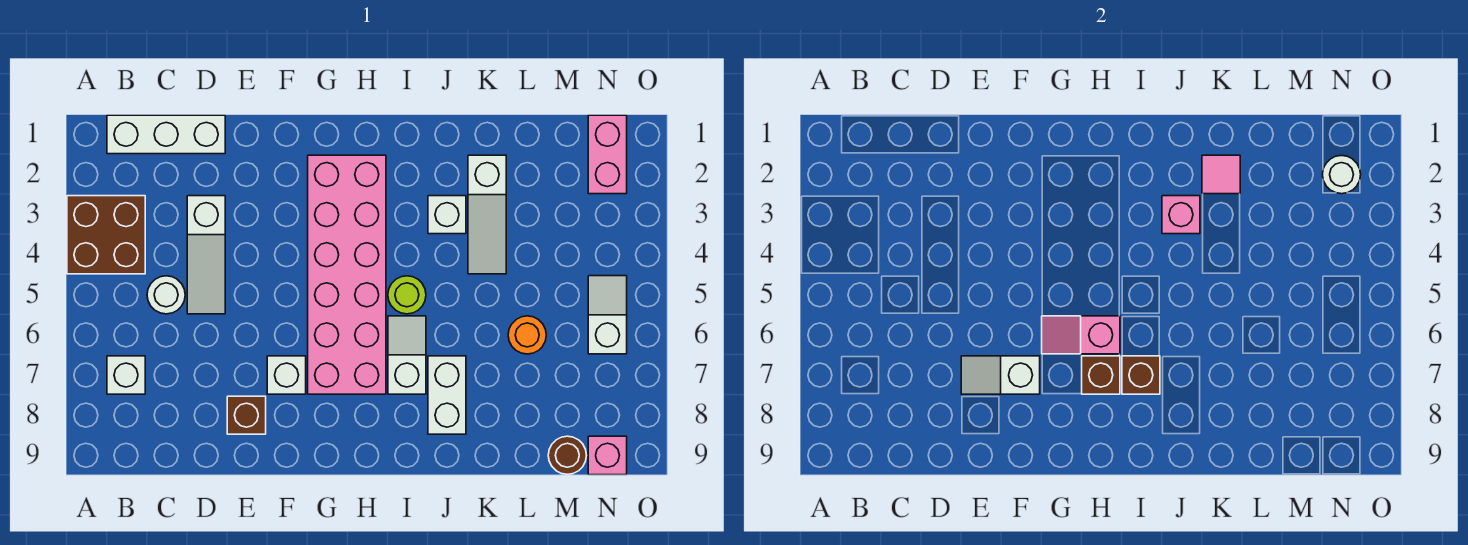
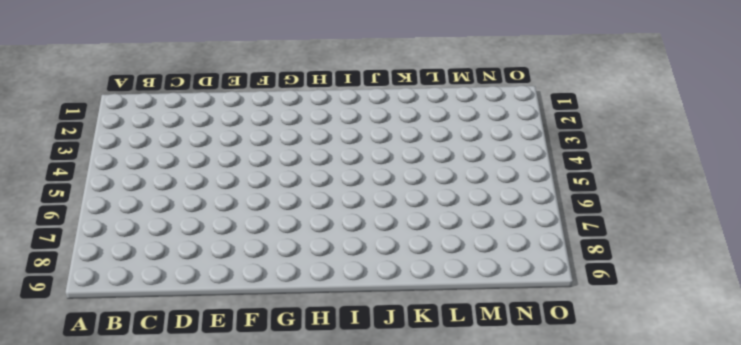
none -> brown brick A3:B4 level 1
none -> white brick B1:D1 level 1
none -> white brick B7 level 1

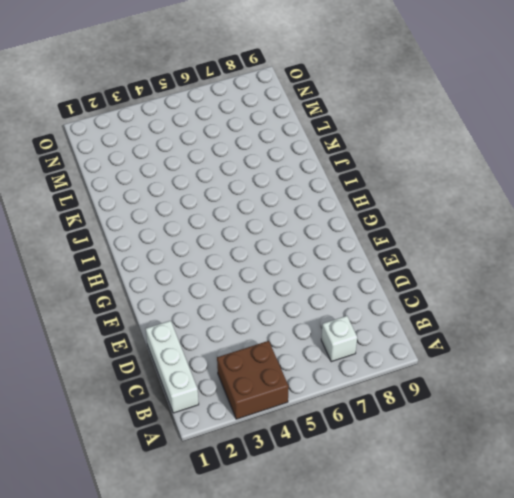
none -> white round brick C5 level 1
none -> white slope D3:D5 level 1 top 3
none -> brown brick E8 level 1

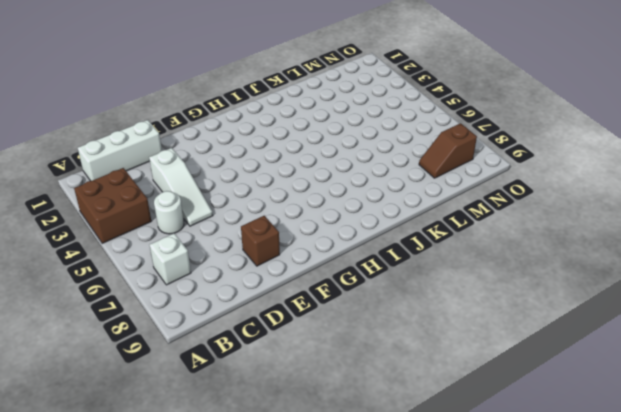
brown slope M8:N8 level 1 top N -> none
none -> white brick F7 level 1
none -> pink brick G2:H7 level 1
none -> lime round brick I5 level 1

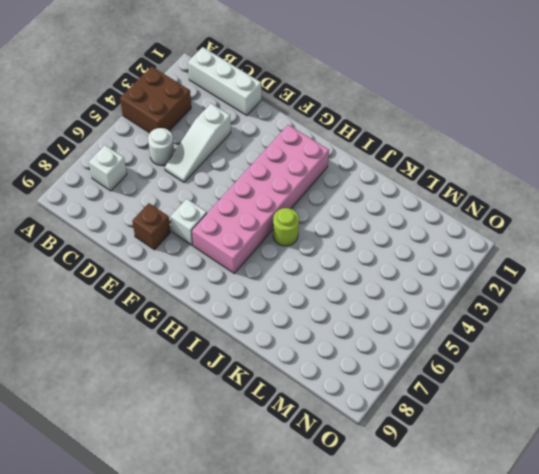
none -> white slope I6:I7 level 1 top 7
none -> white brick J3 level 1
none -> white brick J7:J8 level 1

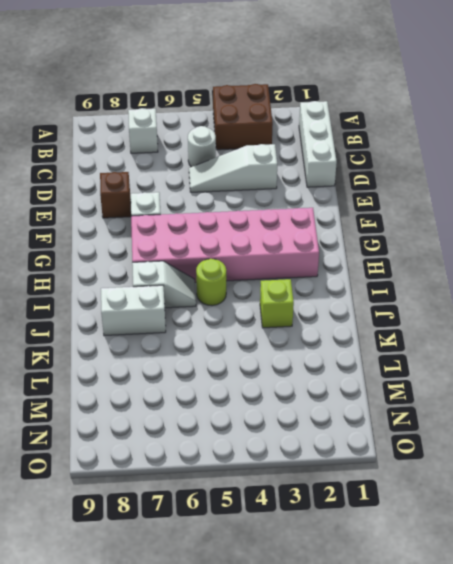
lime brick J3 level 1 -> white brick J3 level 1
none -> white slope K2:K4 level 1 top 2
none -> orange round brick L6 level 1
none -> brown round brick M9 level 1

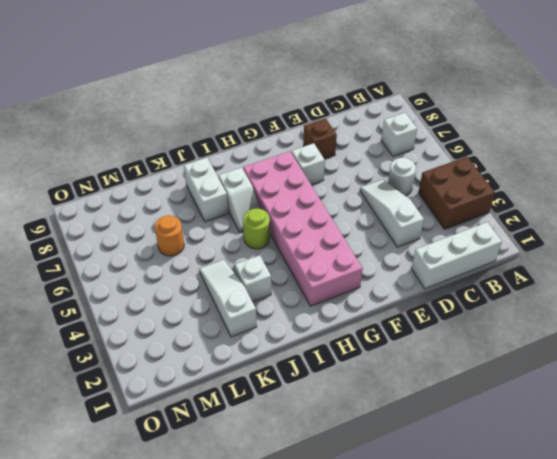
none -> brown round brick M9 level 1
none -> pink brick N1:N2 level 1
none -> white slope N5:N6 level 1 top 6

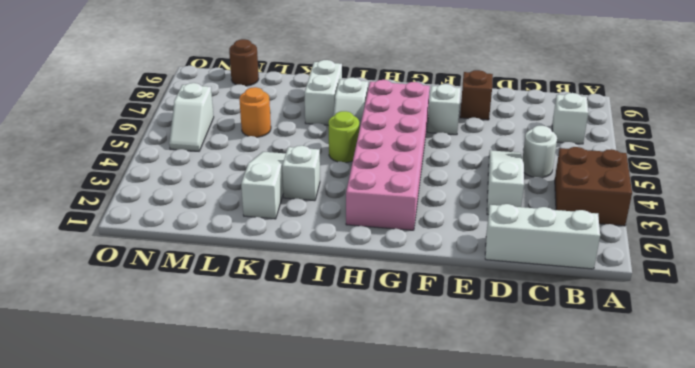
none -> pink brick N1:N2 level 1
none -> pink brick N9 level 1
none -> white slope E7:F7 level 2 top F

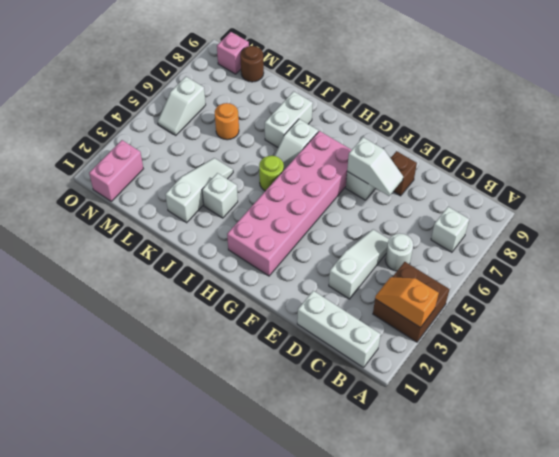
orange slope A3:B3 level 2 top A -> none
none -> pink slope G6:H6 level 2 top H
none -> brown brick H7 level 2
none -> brown brick I7 level 2

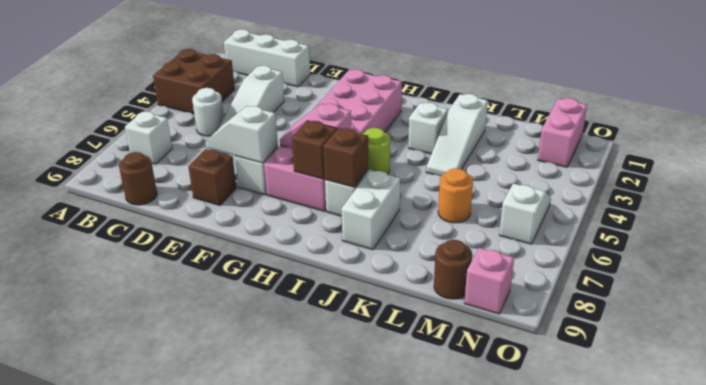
brown round brick C9 level 1 -> none
none -> pink brick J3 level 2
none -> pink tile K2 level 2
none -> white round brick N2 level 2

